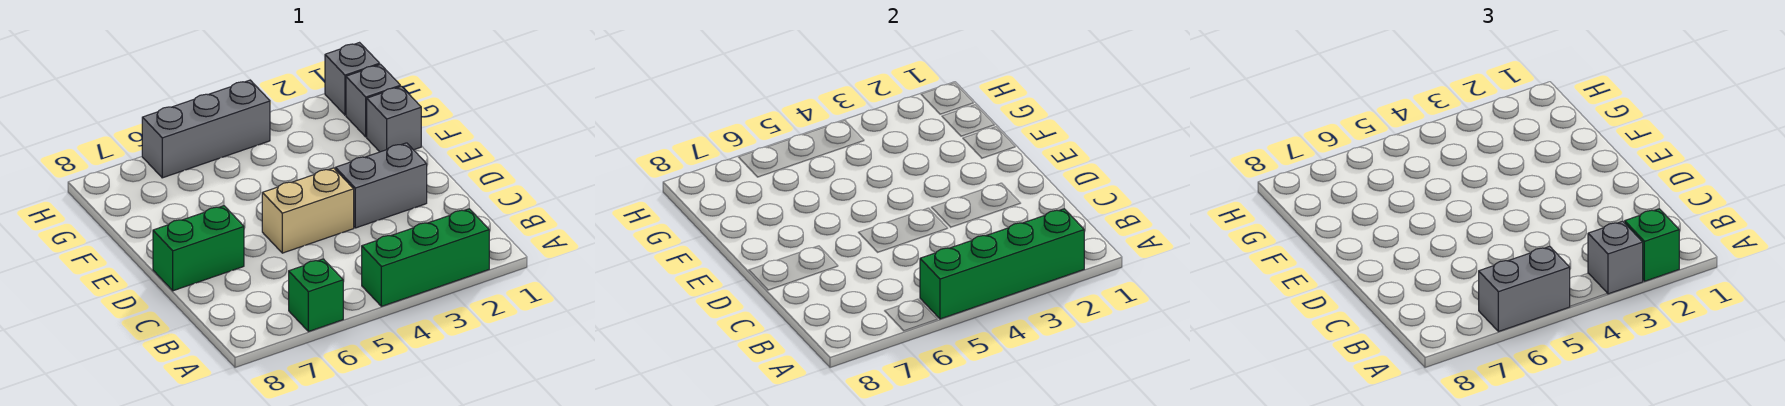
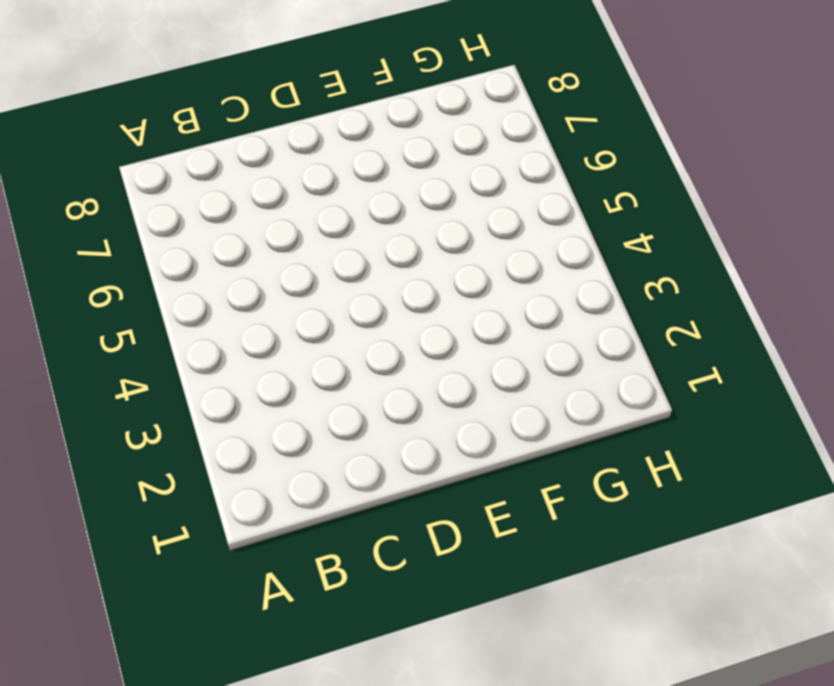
none -> green brick A2:A4 level 1
none -> green brick A6 level 1
none -> grey brick D2:D3 level 1

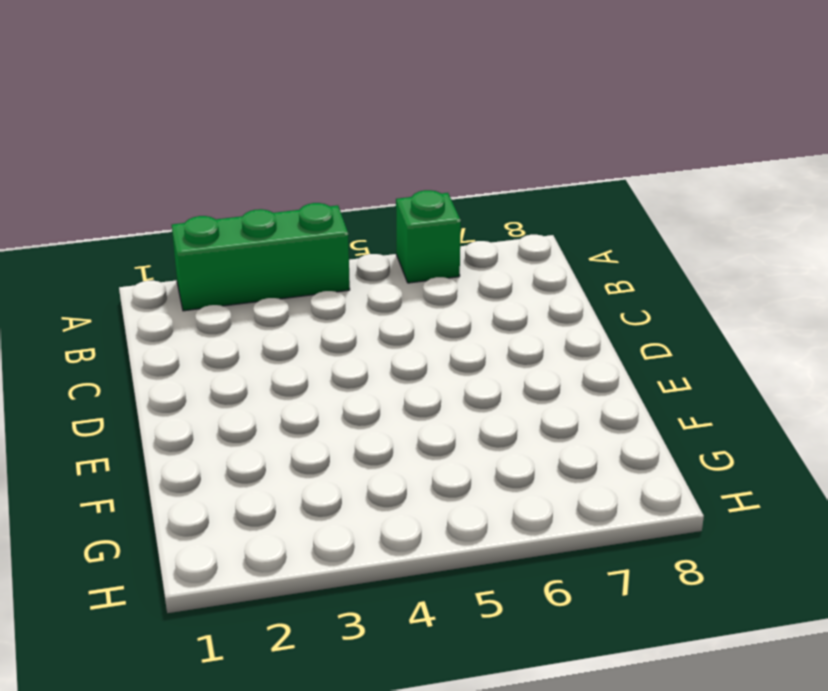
none -> grey brick D2:D3 level 1
none -> tan brick D4:D5 level 1
none -> green brick D7:D8 level 1

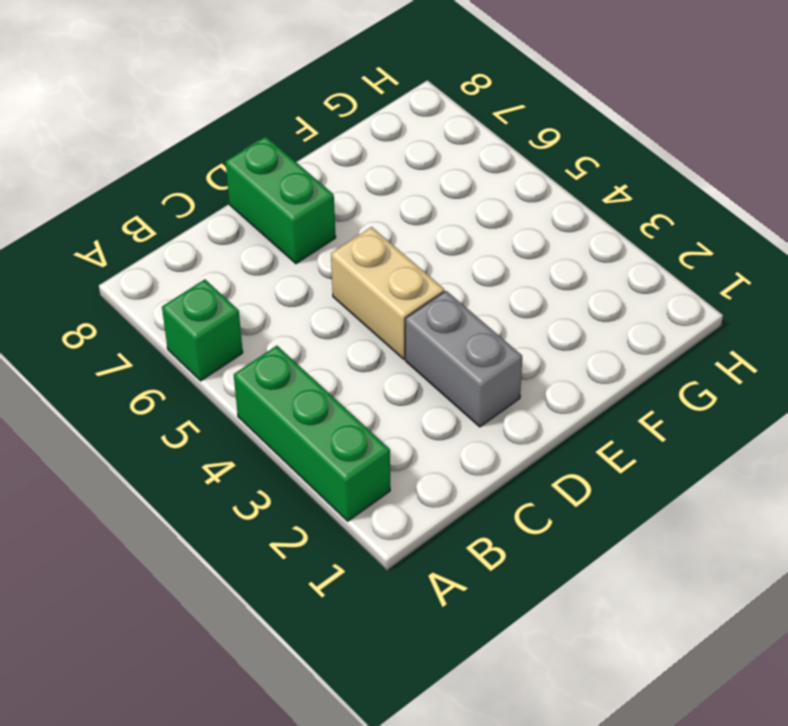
none -> grey brick F1 level 1
none -> grey brick G1 level 1
none -> grey brick H1 level 1

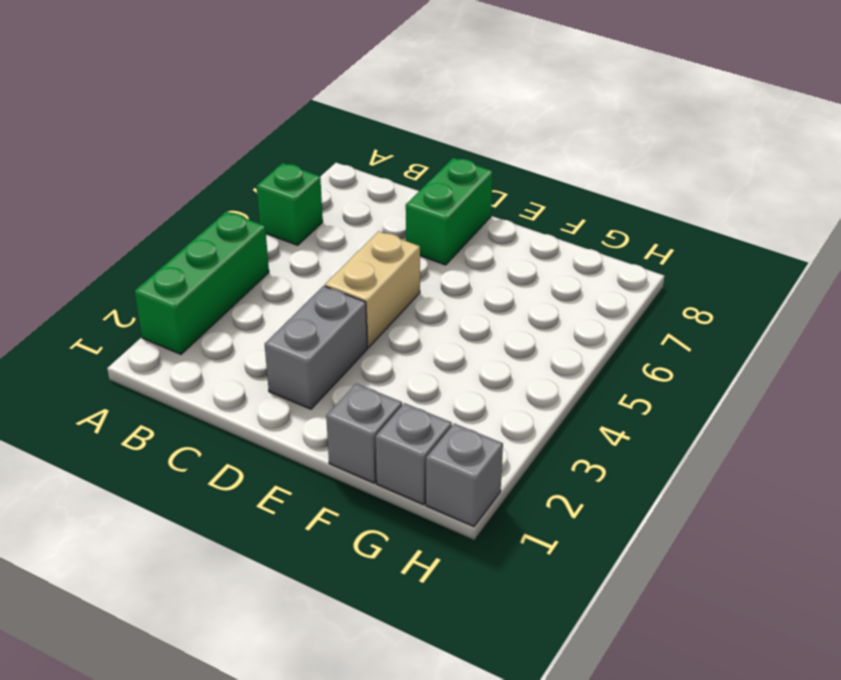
none -> grey brick H4:H6 level 1
none -> green brick A2:A5 level 2
none -> green brick A2 level 3

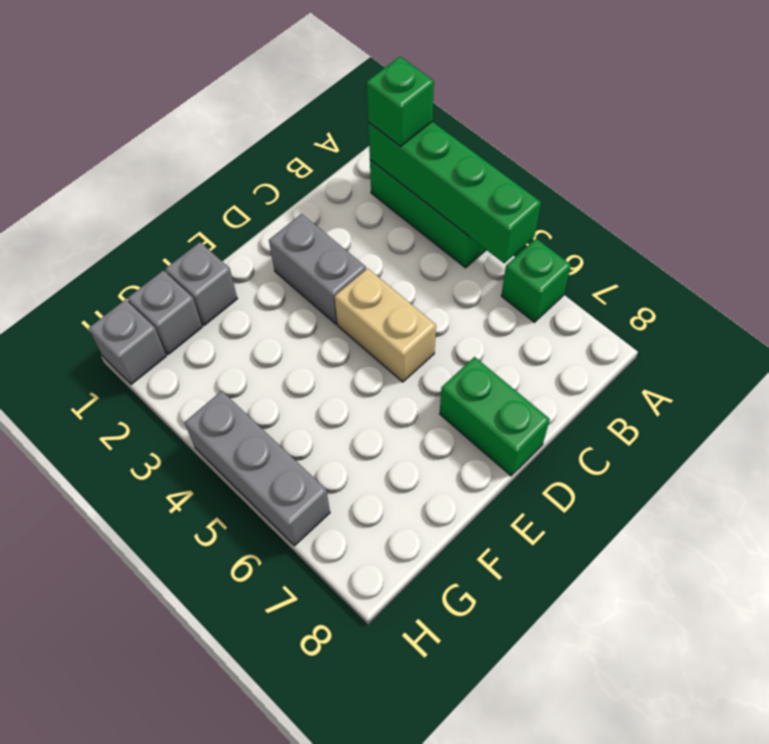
none -> grey brick A3 level 3
none -> grey brick A5:A6 level 3

